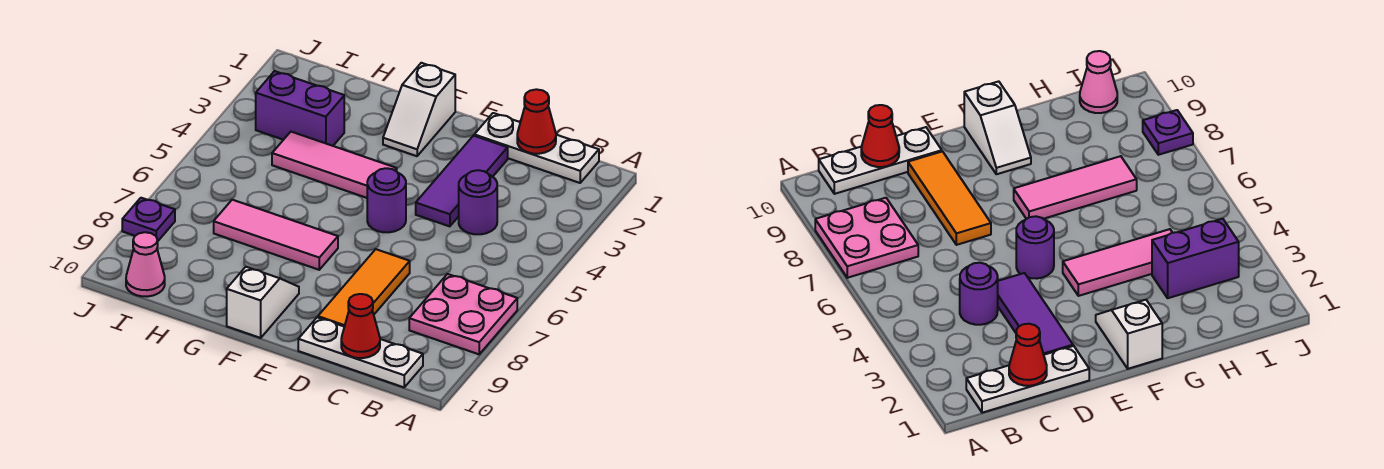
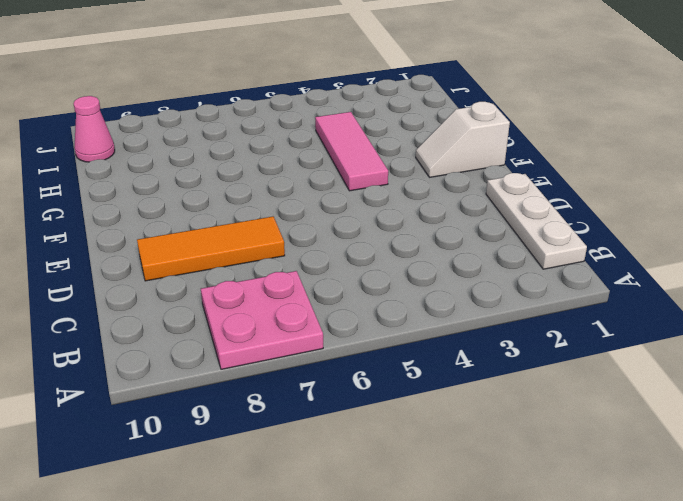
none -> white plate B10:D10 level 1
none -> purple round brick C4 level 1
none -> purple tile D2:D4 level 1

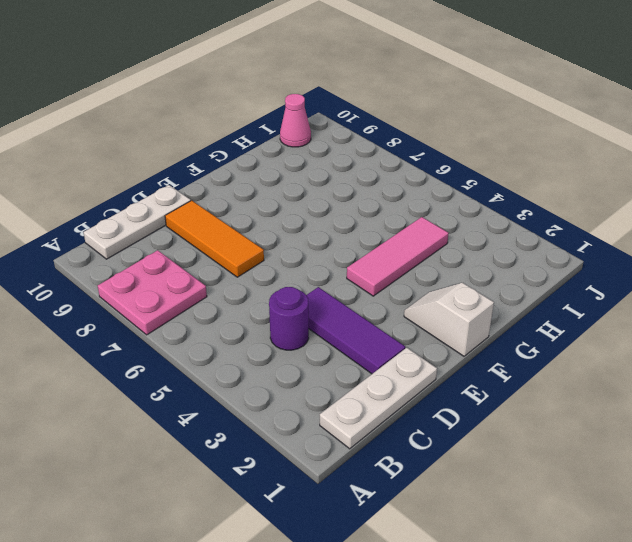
none -> purple round brick E5 level 1
none -> pink tile F7:H7 level 1
none -> white slope F9:F10 level 1 top 10

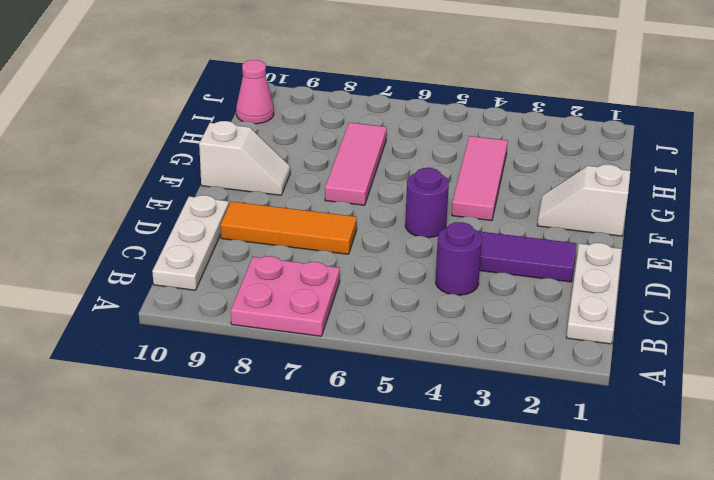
none -> purple brick H3:I3 level 1
none -> purple plate J8 level 1
none -> red cone C1 level 2

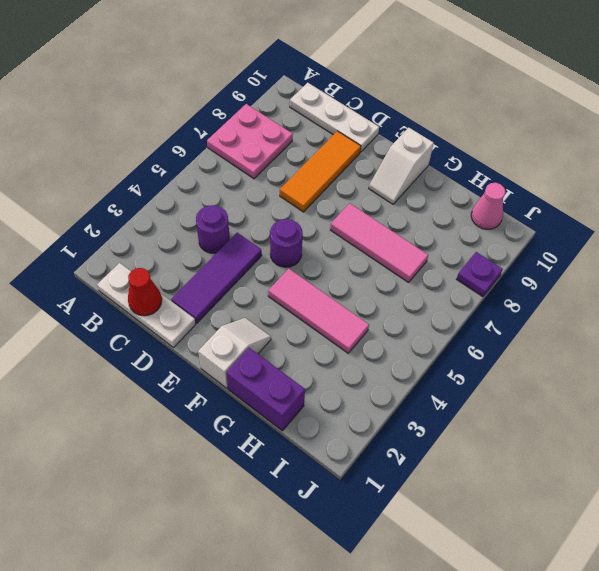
purple brick G1:H1 level 1 -> purple brick H3:I3 level 1
none -> red cone C10 level 2

